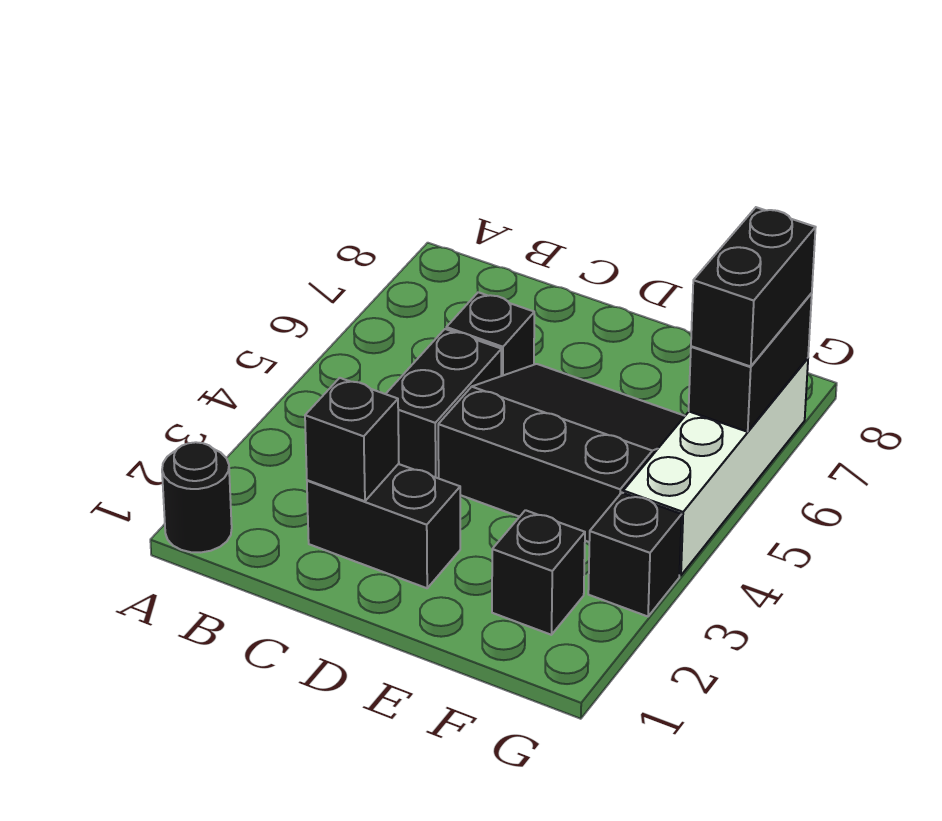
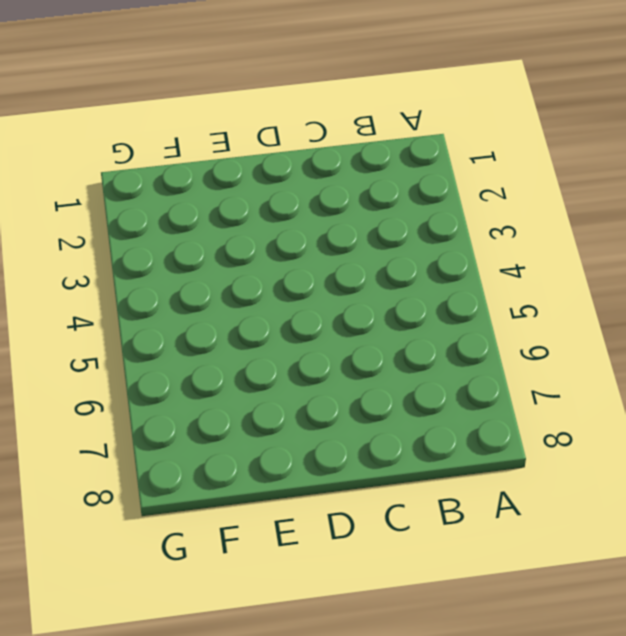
none -> black round brick A1 level 1
none -> black brick C2:D2 level 1

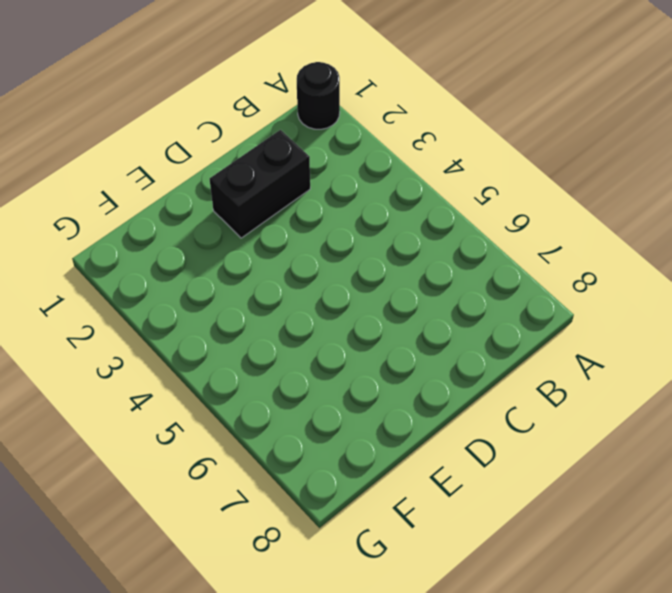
none -> black brick C4:C5 level 1
none -> black brick C6 level 1

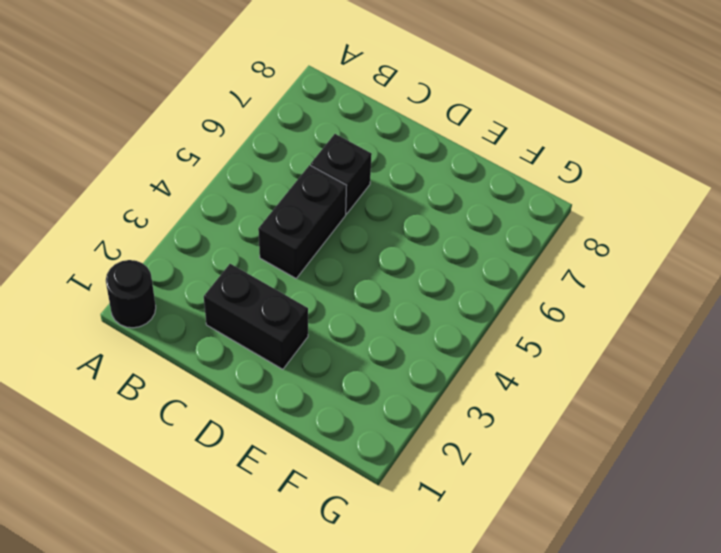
none -> black slope D4:F6 level 1 top 4
none -> black brick F2 level 1

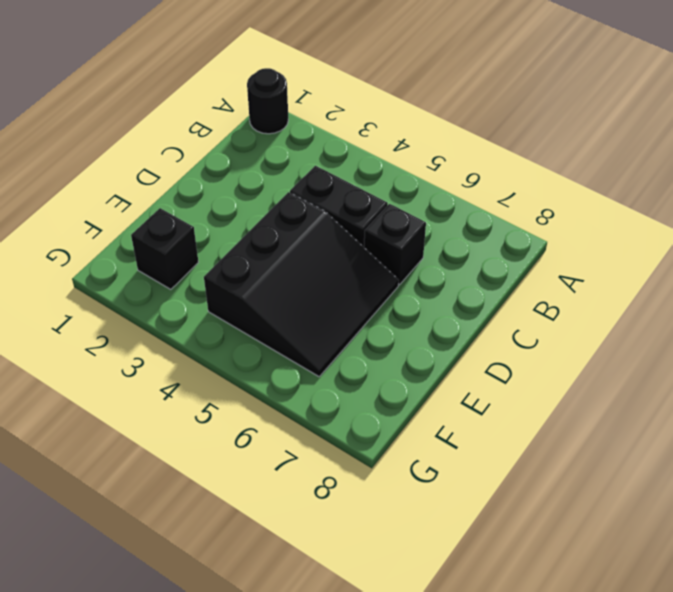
none -> black brick C2:D2 level 1
none -> black brick G3 level 1

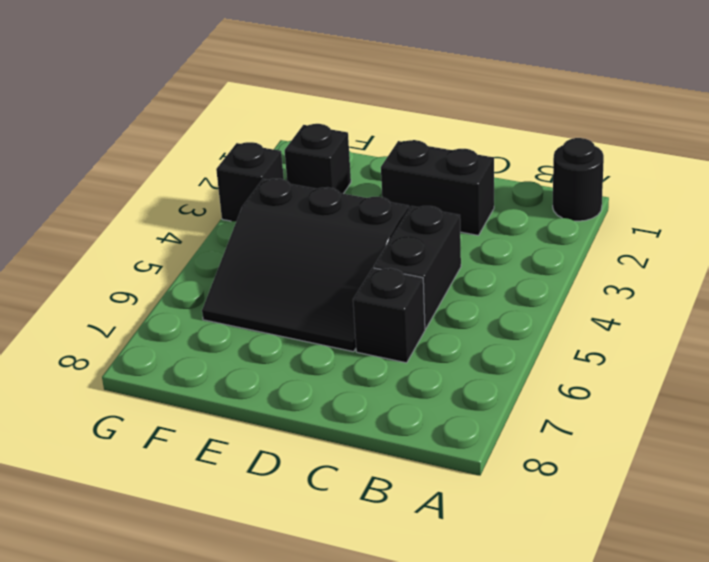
none -> white brick G4:G7 level 1
none -> black brick C2 level 2

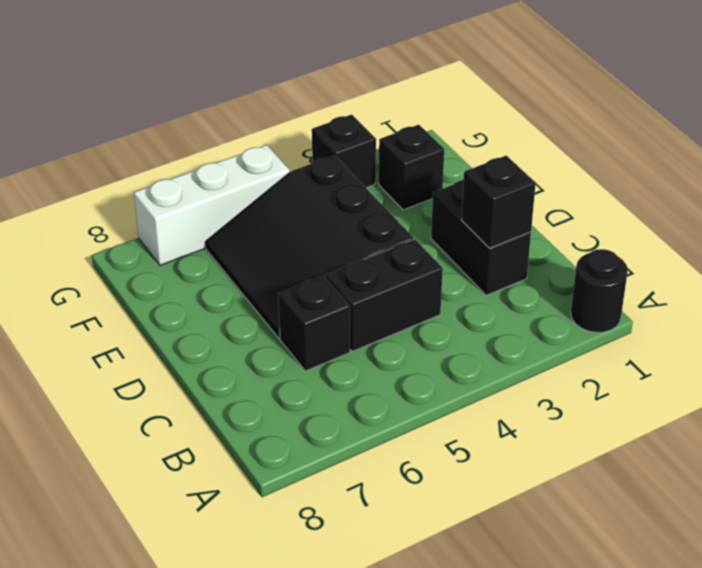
white brick G5:G7 level 1 -> white brick G4:G7 level 1
none -> black brick G6:G7 level 2
none -> black brick G6:G7 level 3

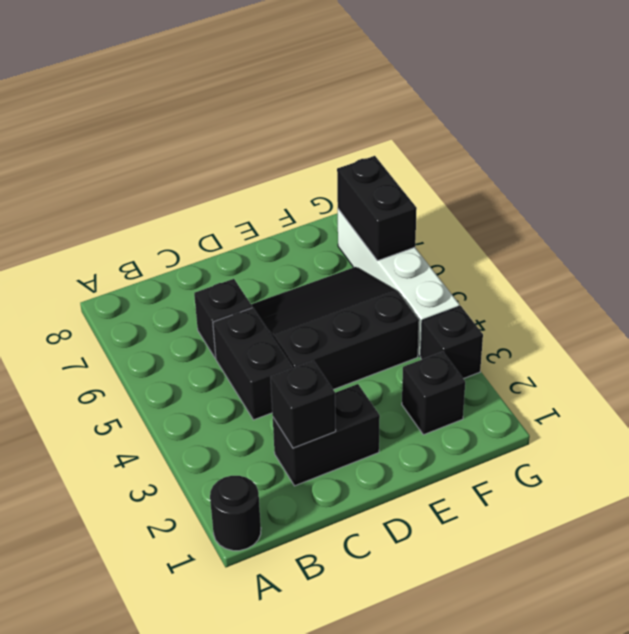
none -> black brick G6:G7 level 3

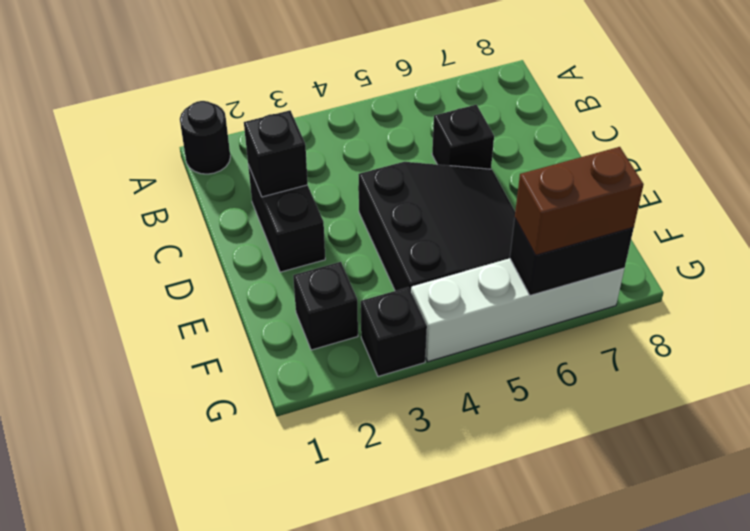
brown brick G6:G7 level 3 -> black brick G6:G7 level 3
none -> black brick C4:C5 level 1

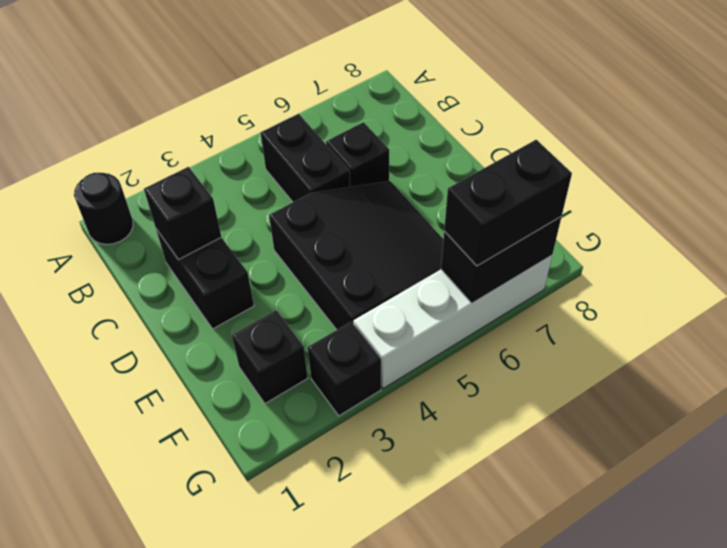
black brick B5:C5 level 1 -> black brick C4:C5 level 1

